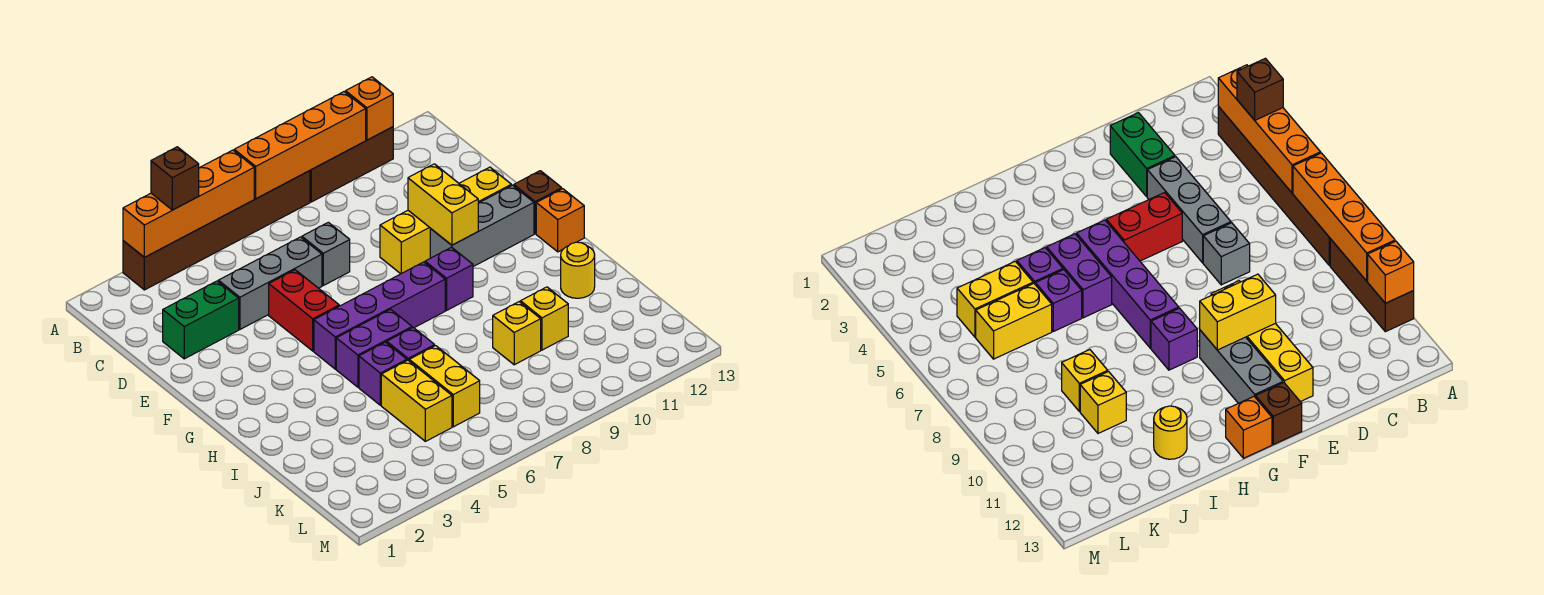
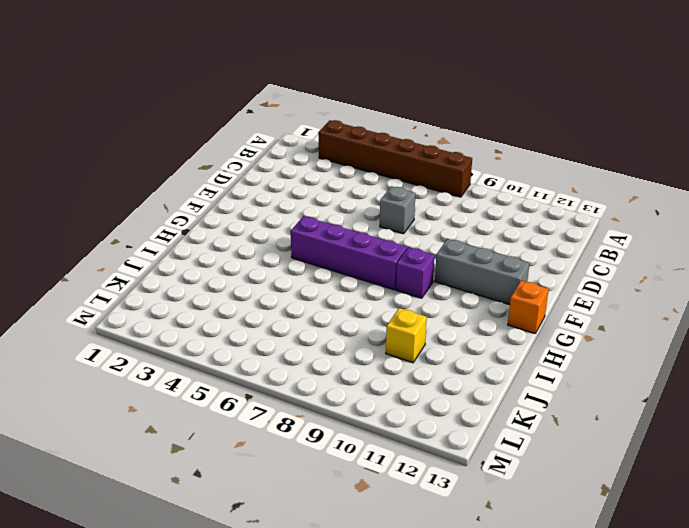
none -> brown brick A9:A11 level 1
none -> green brick D2:D3 level 1
none -> grey brick D4:D6 level 1

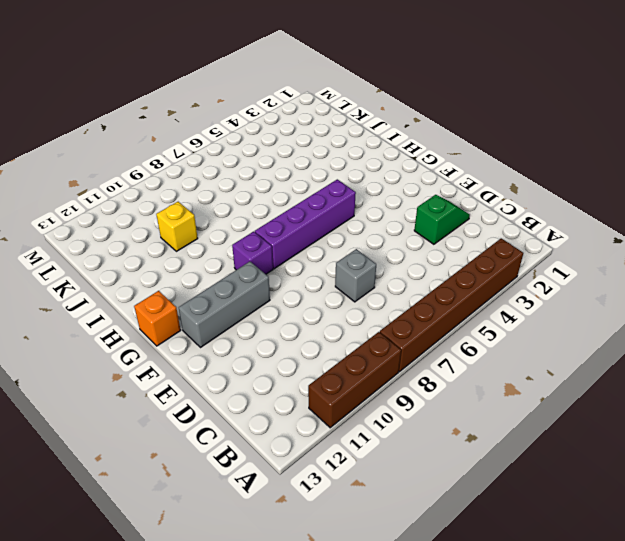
green slope D2:D3 level 1 top 3 -> green brick D2:D3 level 1
none -> grey brick D4:D6 level 1
none -> red brick E5:F5 level 1
none -> yellow brick E9:E12 level 1

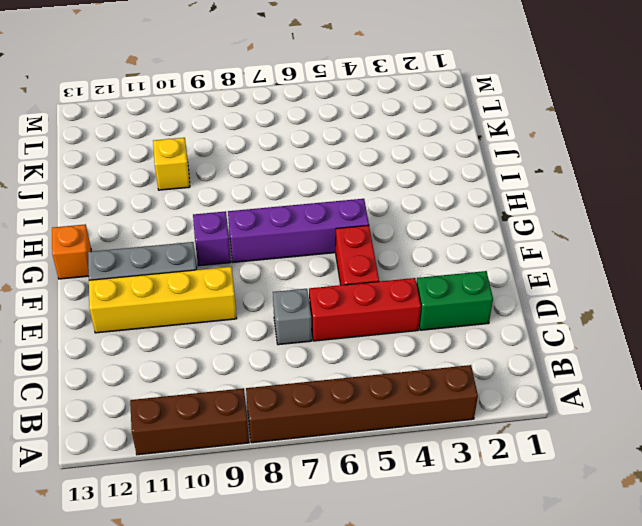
red brick D4:D6 level 1 -> grey brick D4:D6 level 1
none -> brown brick F13 level 1
none -> purple brick H5:H6 level 1
none -> purple brick I5 level 1

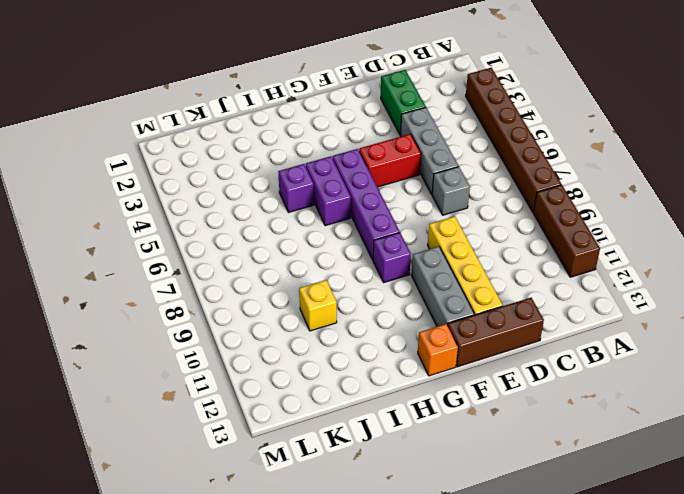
brown brick D13:F13 level 1 -> brown brick F13 level 1
none -> purple brick I6 level 1
none -> yellow round brick I12 level 1
none -> yellow brick J5:K5 level 1

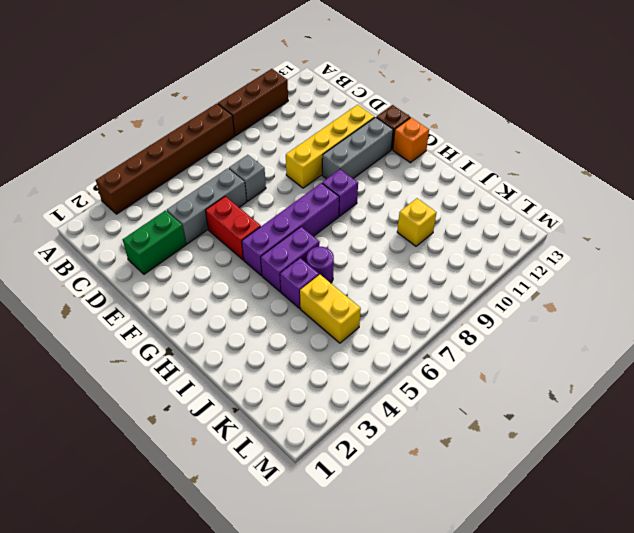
purple round brick I6 level 1 -> purple brick I6 level 1
none -> yellow round brick I12 level 1
none -> yellow brick J6:K6 level 1
none -> yellow brick J9 level 1

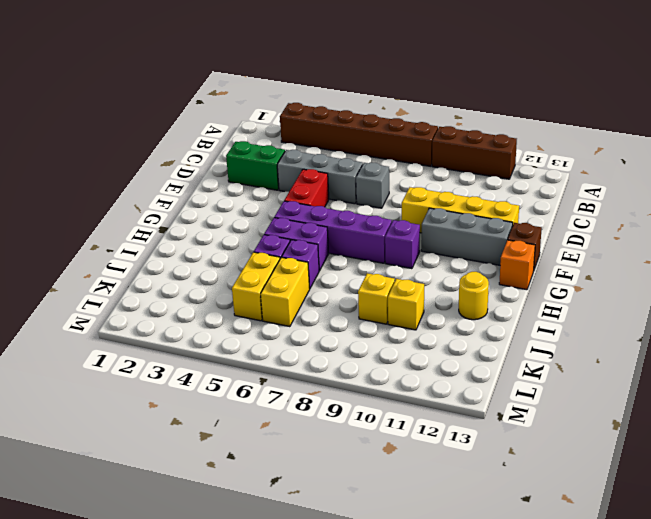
none -> orange brick A3:A6 level 2
none -> orange brick A7:A10 level 2
none -> orange brick A11 level 2

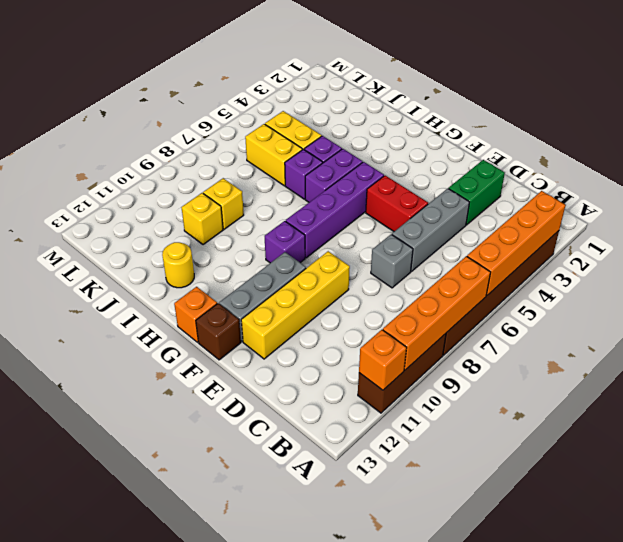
none -> yellow brick E10:F10 level 2
none -> brown brick A4 level 3

